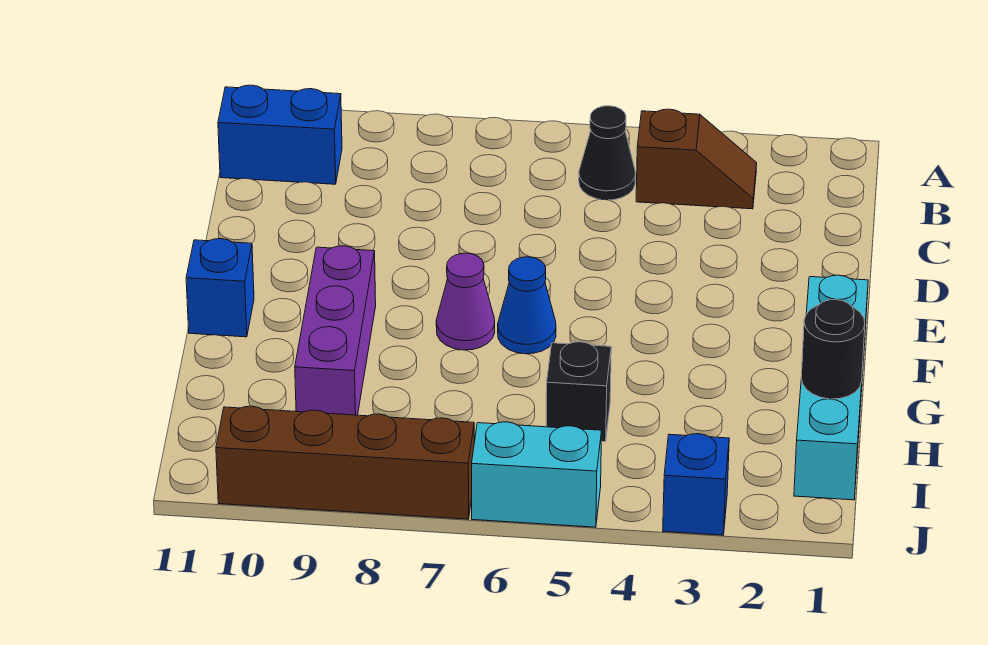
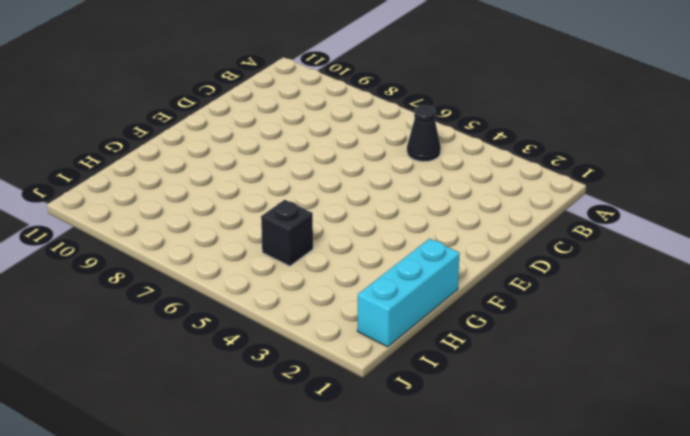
cyan brick G1:I1 level 1 -> cyan brick F1:I1 level 1
none -> brown slope B3:B4 level 1 top 4
none -> blue brick B10:B11 level 1
none -> blue cone F6 level 1

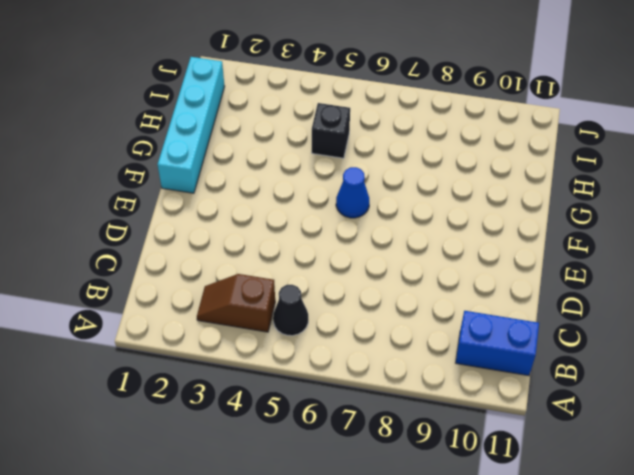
none -> purple cone F7 level 1
none -> purple brick F9:H9 level 1
none -> blue brick F11 level 1

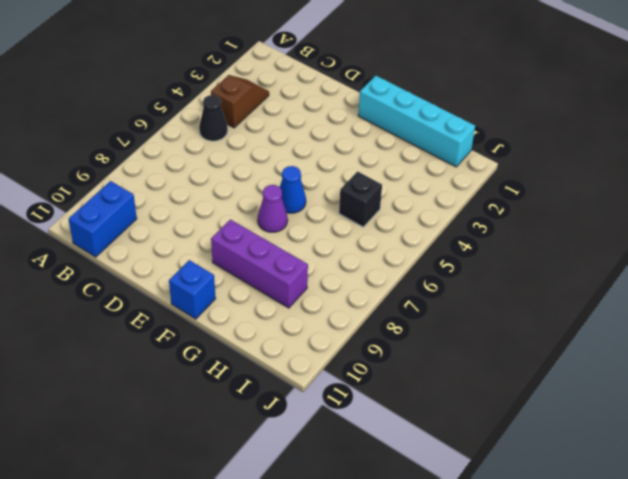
none -> blue brick J3 level 1
none -> cyan brick J5:J6 level 1
none -> brown brick J7:J10 level 1

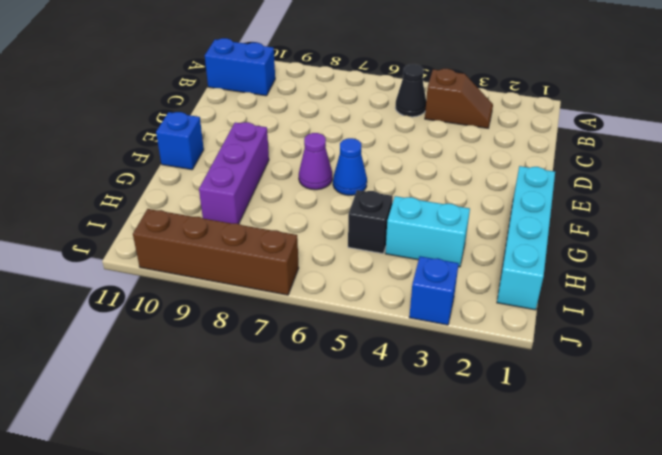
cyan brick H3:H4 level 1 -> cyan brick J5:J6 level 1
none -> black round brick H1 level 2

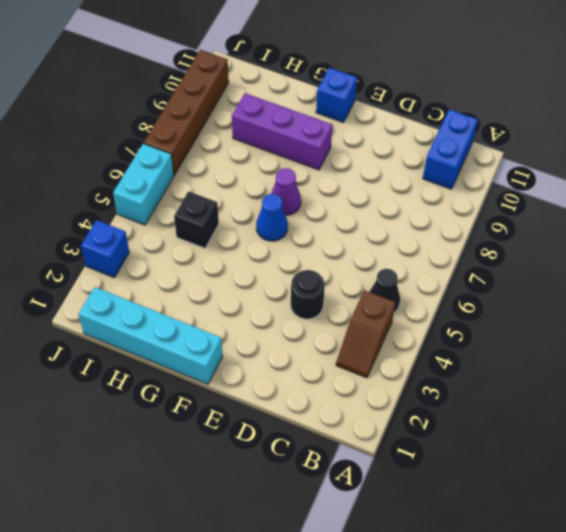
black round brick D4 level 1 -> black round brick H1 level 2

